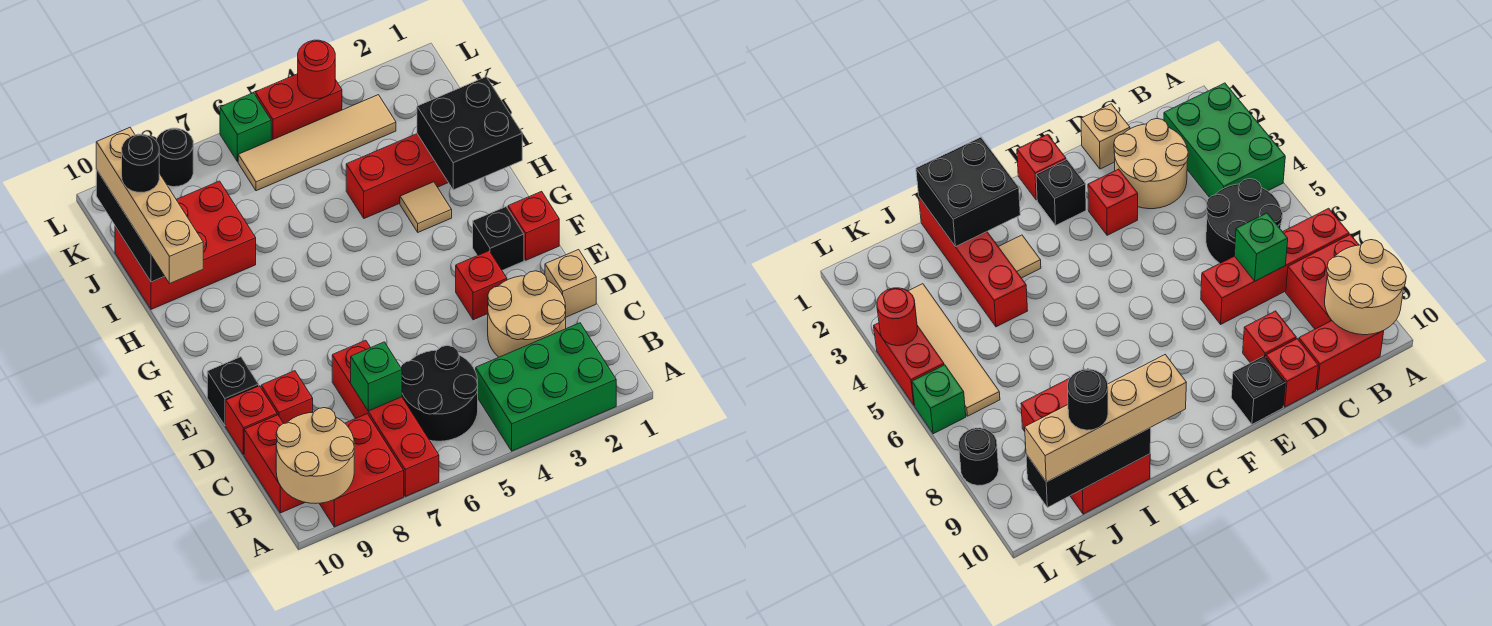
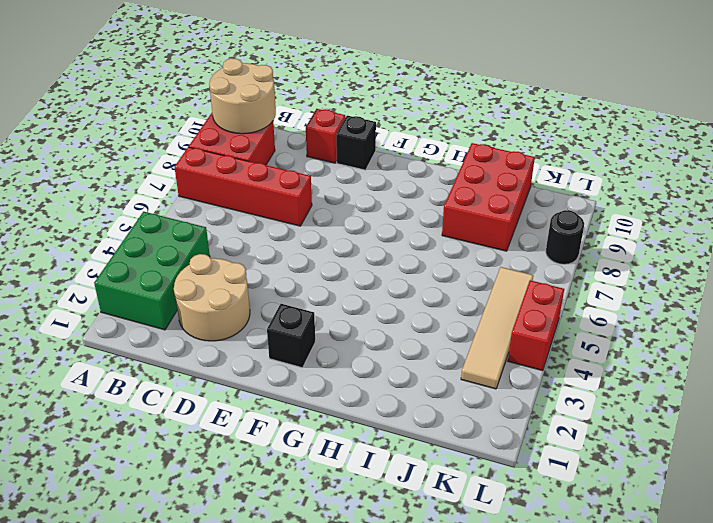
none -> black round brick B5:C6 level 1
none -> red brick B10:C10 level 1
none -> tan brick D1 level 1

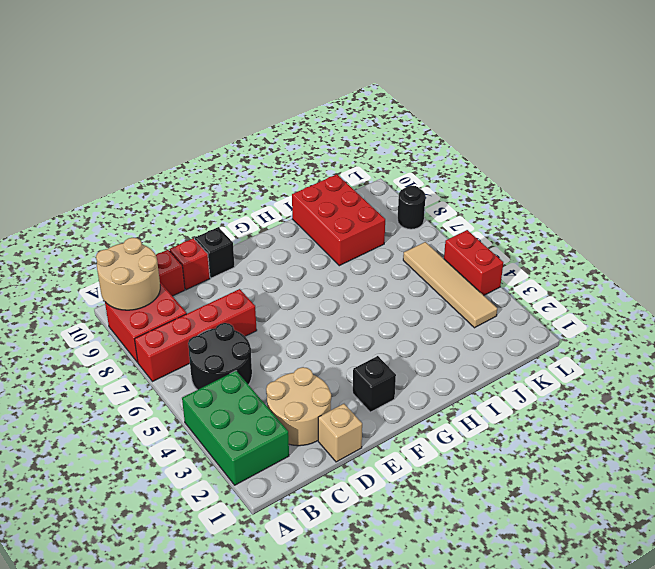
none -> red brick D9 level 1
none -> red brick E3 level 1
none -> red brick F1 level 1

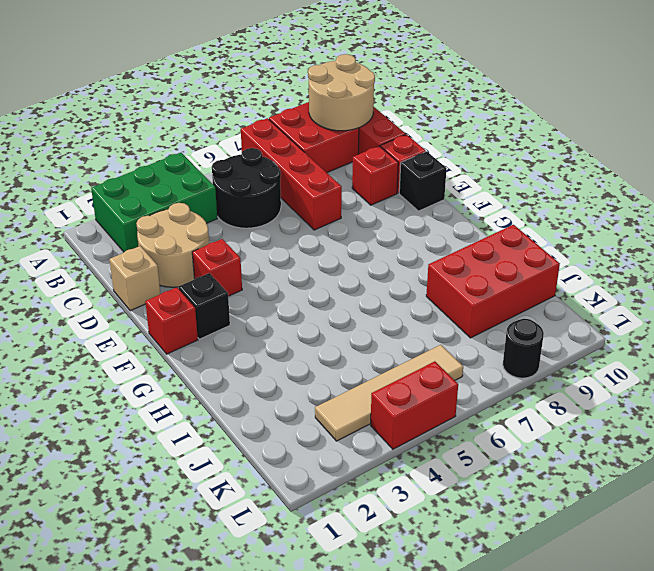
none -> tan tile H3 level 1
none -> red brick I1:I4 level 1
none -> green brick L6 level 1

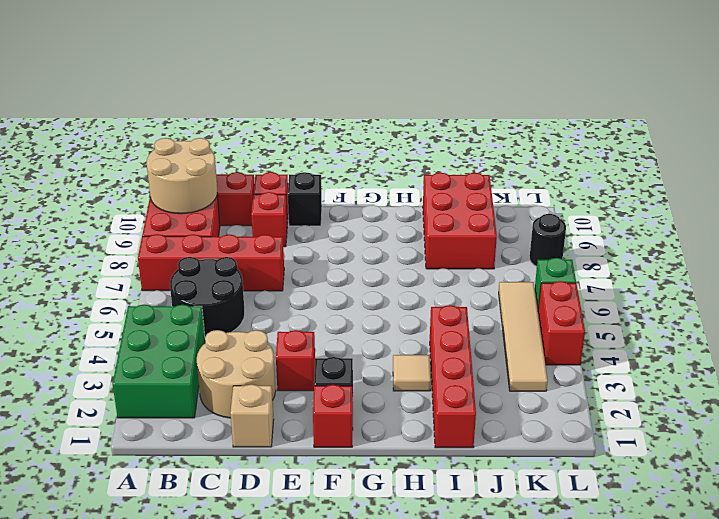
none -> green brick C7 level 2
none -> black brick H1:I2 level 2
none -> black brick I10:K10 level 2

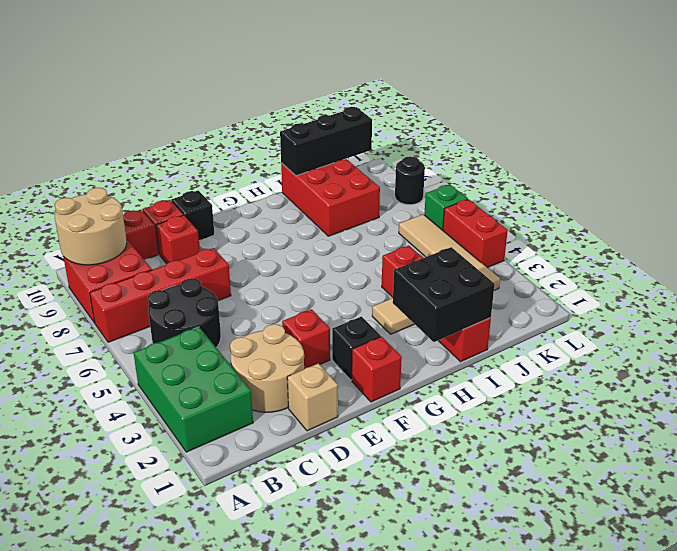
none -> green brick C7 level 2
none -> red round brick L4 level 2
none -> tan brick H10:K10 level 3

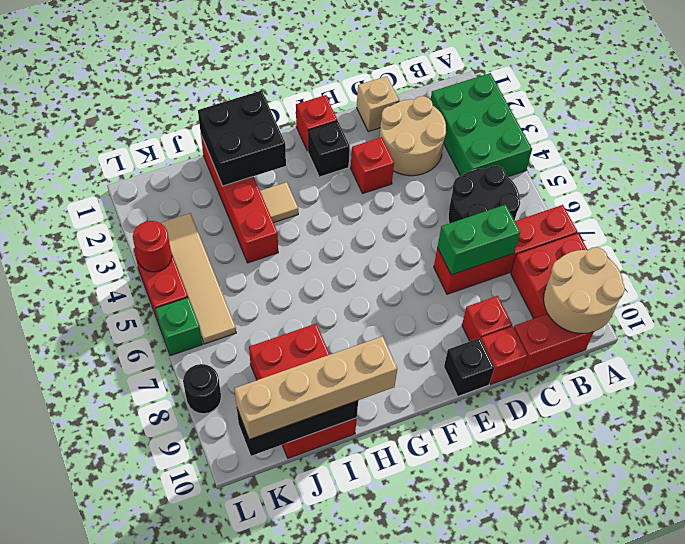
green brick C7:D7 level 2 -> green brick C7 level 2
none -> black round brick J10 level 4

